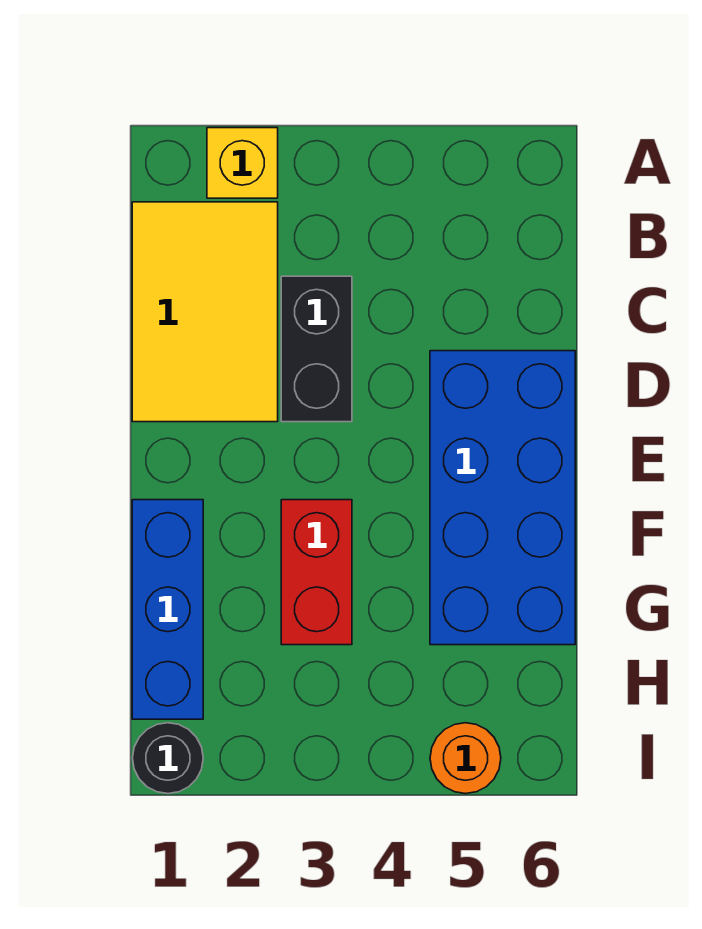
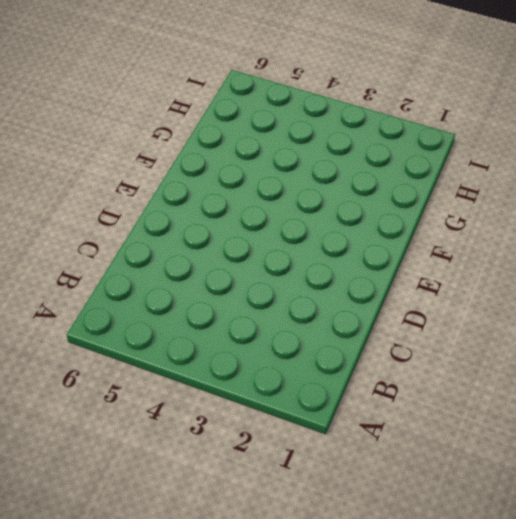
none -> yellow brick A2 level 1
none -> yellow tile B1:D2 level 1

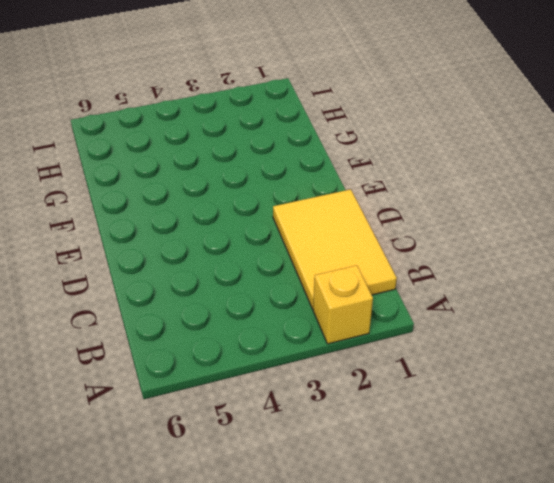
none -> black brick C3:D3 level 1
none -> blue brick D5:G6 level 1

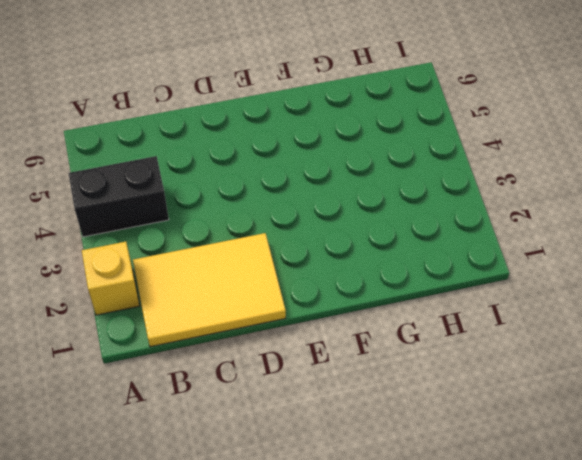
black brick A4:B4 level 1 -> black brick C3:D3 level 1
none -> blue brick D5:G6 level 1
none -> blue brick F1:H1 level 1

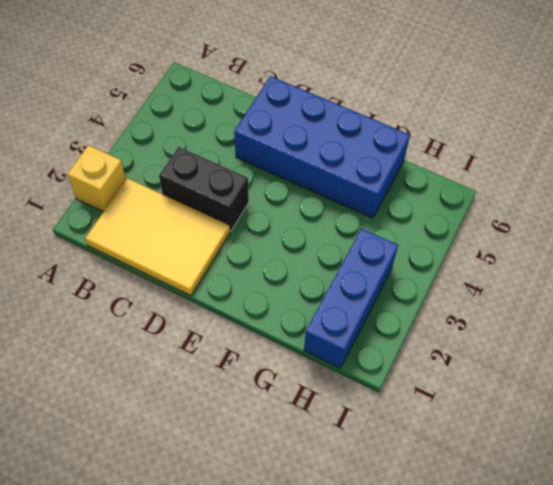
blue brick H1:H3 level 1 -> blue brick F1:H1 level 1
none -> red brick F3:G3 level 1
none -> black round brick I1 level 1

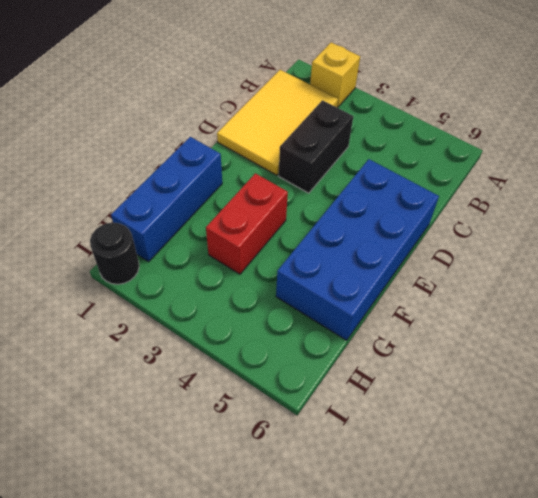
none -> orange round brick I5 level 1

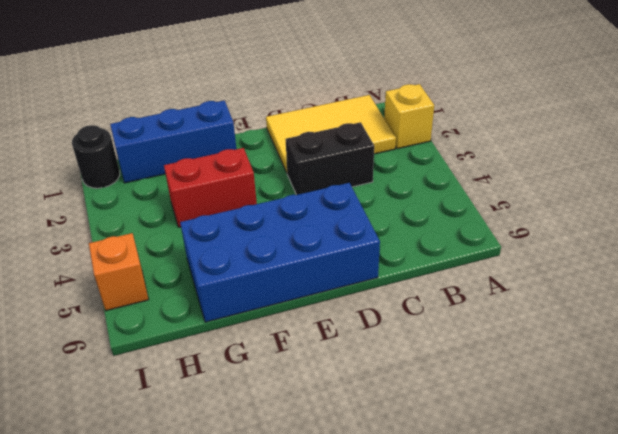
orange brick I5 level 1 -> orange round brick I5 level 1

